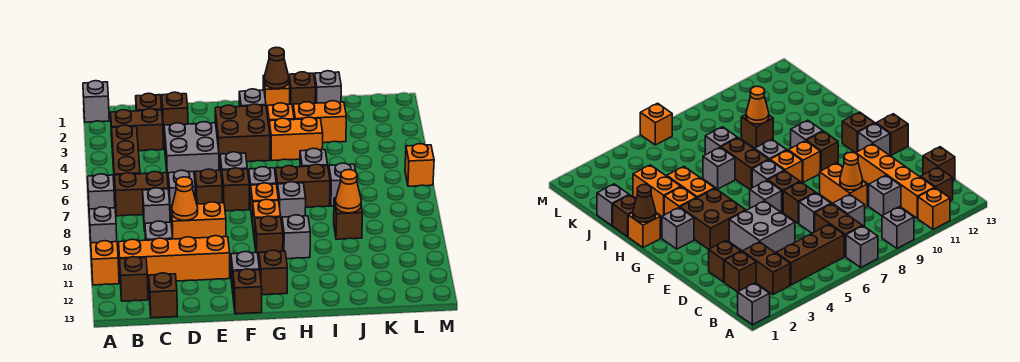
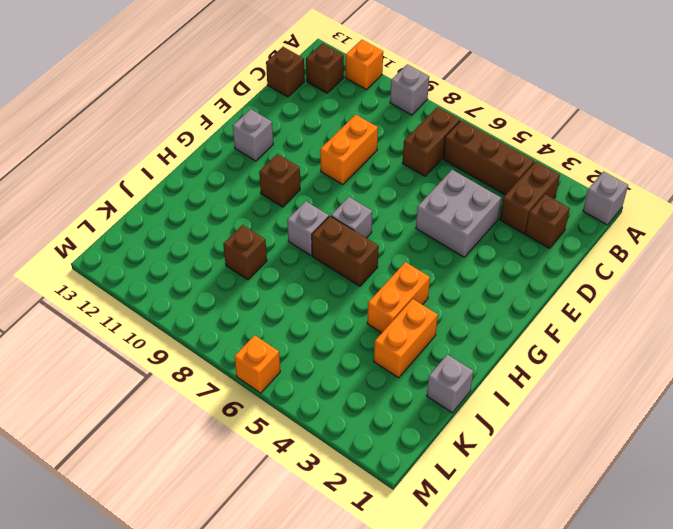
brown brick H6:H7 level 1 -> brown brick H7:I7 level 1
none -> grey brick A7 level 1
none -> orange brick B11:E11 level 1
none -> grey brick C8 level 1
none -> grey brick C10 level 1

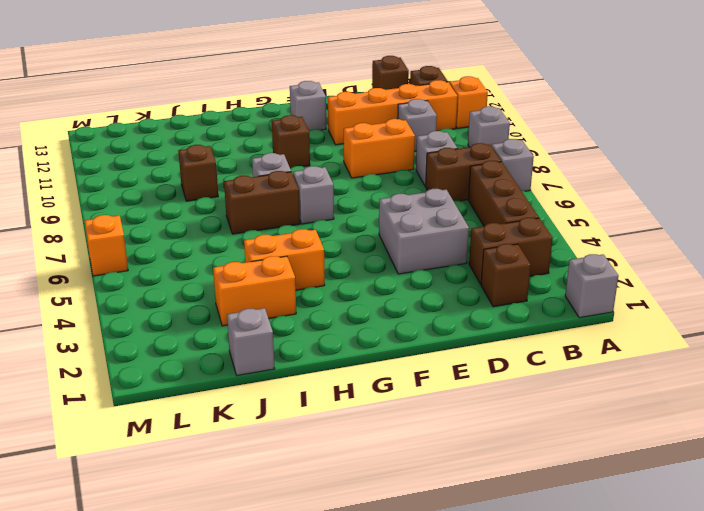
none -> brown brick D2 level 1
none -> grey brick D7 level 1
none -> brown brick E7 level 1
none -> brown brick F3:G4 level 1

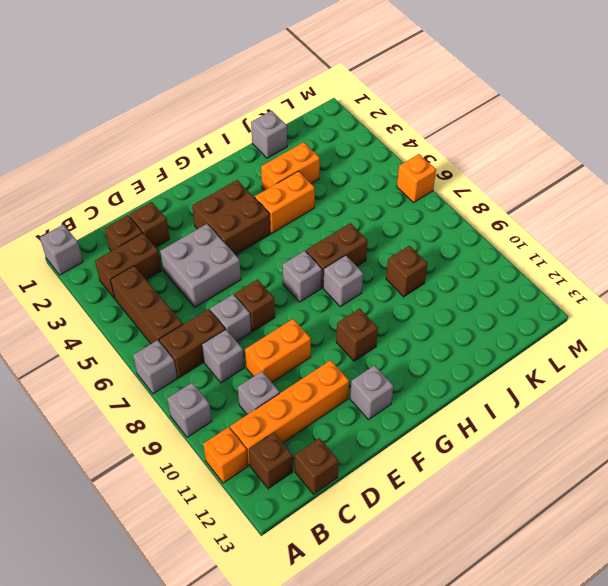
none -> grey brick F6 level 1
none -> brown brick F7 level 1
none -> brown brick F13 level 1
none -> grey brick G2 level 1

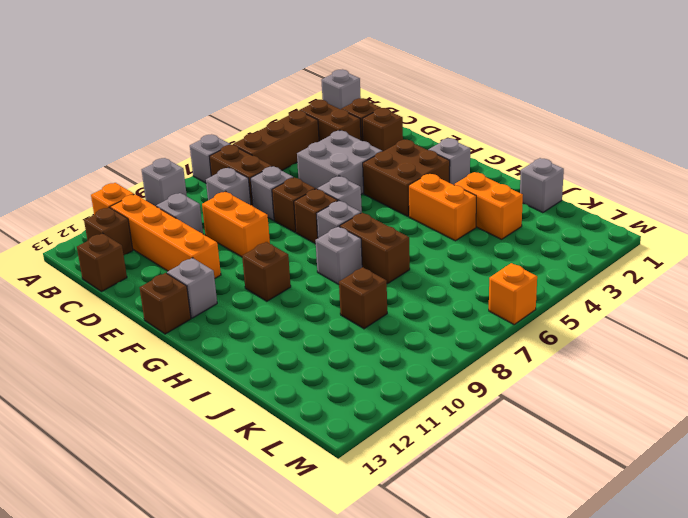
none -> orange brick G8 level 1
none -> orange brick G9 level 1
none -> brown brick G12 level 1
none -> orange brick H1 level 1

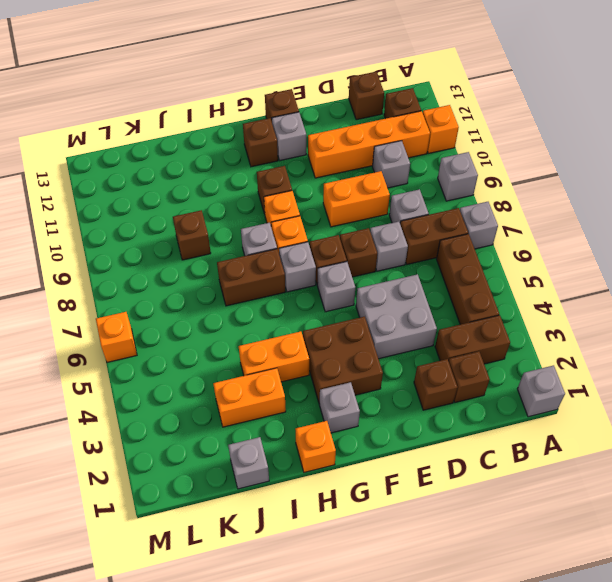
none -> orange brick H3 level 1
none -> grey brick H10 level 1
none -> brown brick I1 level 1
none -> grey brick I6 level 1

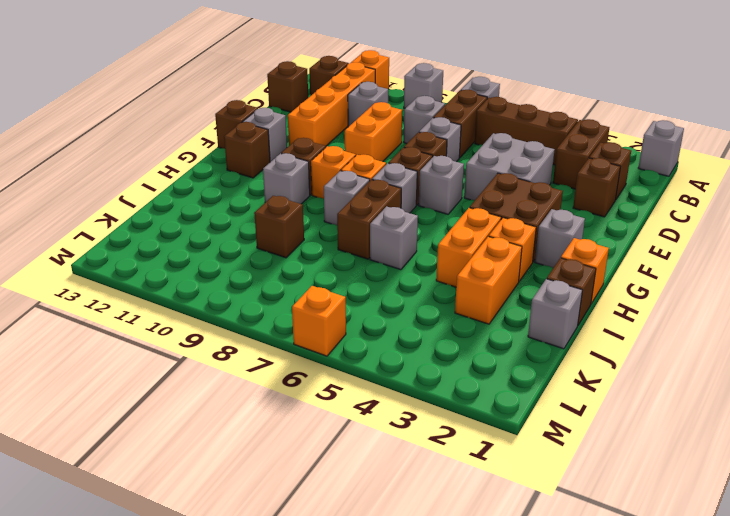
none -> grey brick J7 level 1
none -> orange cone D9 level 2
none -> brown cone H1 level 2
none -> orange cone J9 level 2

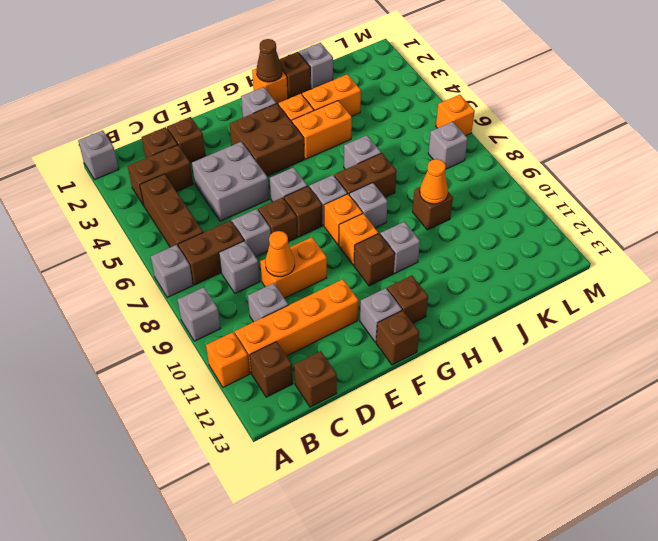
grey brick L7 level 1 -> grey brick J7 level 1

